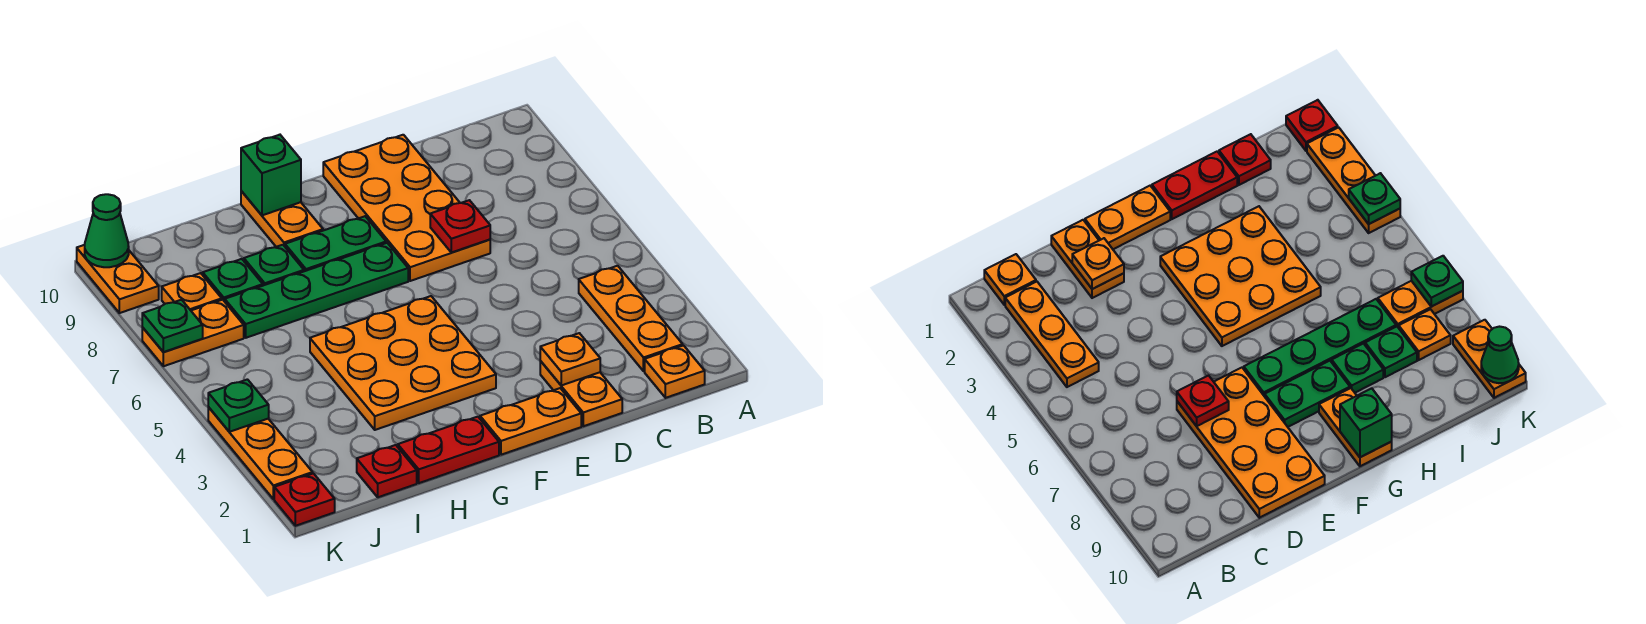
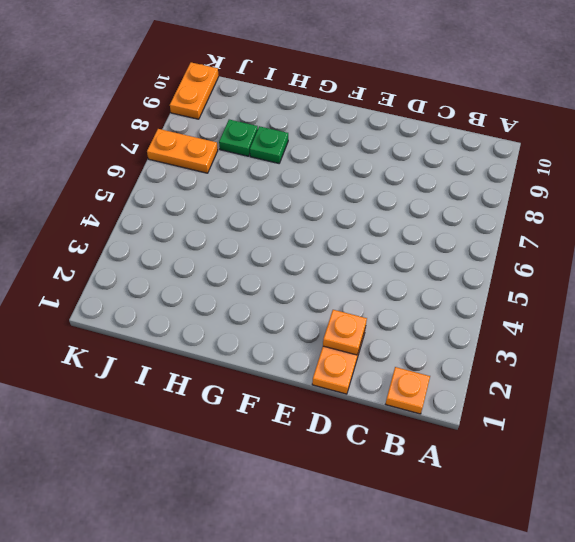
none -> orange plate B2:B4 level 1
none -> orange plate D7:E10 level 1
none -> orange plate E1:F1 level 1

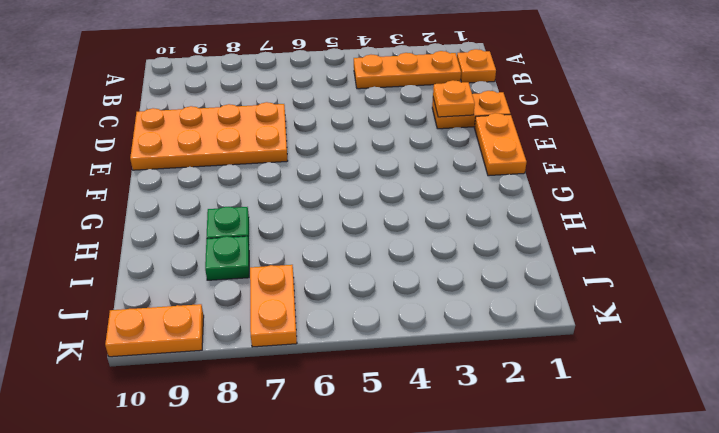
none -> orange plate F3:H5 level 1
none -> green plate F7:I7 level 1
none -> green plate F8:G8 level 1

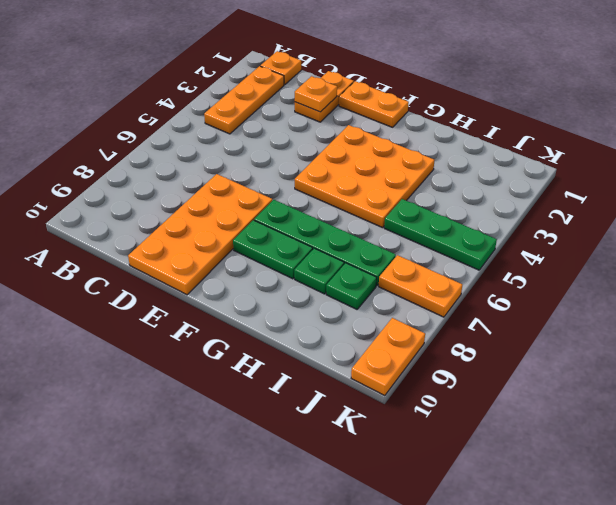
green plate I5:K5 level 1 -> none
none -> red plate G1:H1 level 1
none -> orange plate G9:G10 level 1
none -> red plate I1 level 1

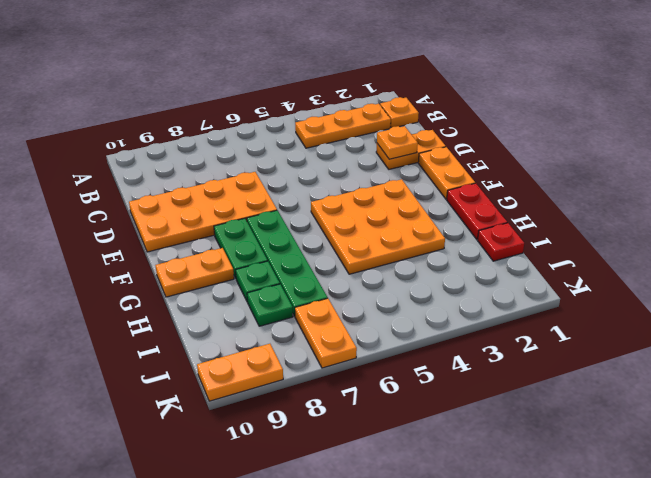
none -> orange plate J8 level 1
none -> red plate K1 level 1
none -> orange plate K2:K4 level 1

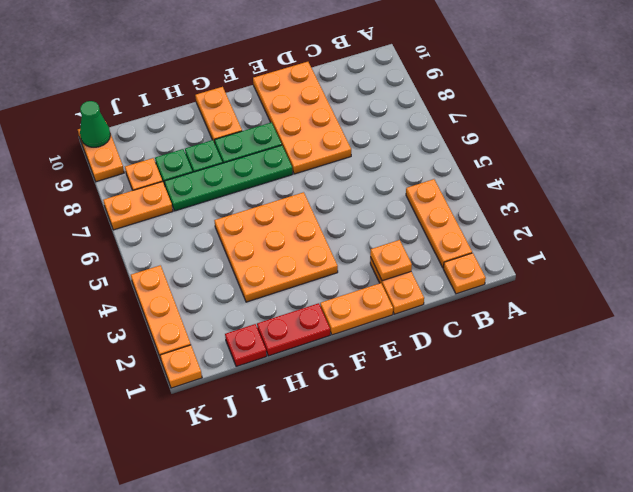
orange plate K1 level 1 -> red plate K1 level 1
none -> red plate D7 level 2
none -> green brick G10 level 2
none -> green plate K4 level 2

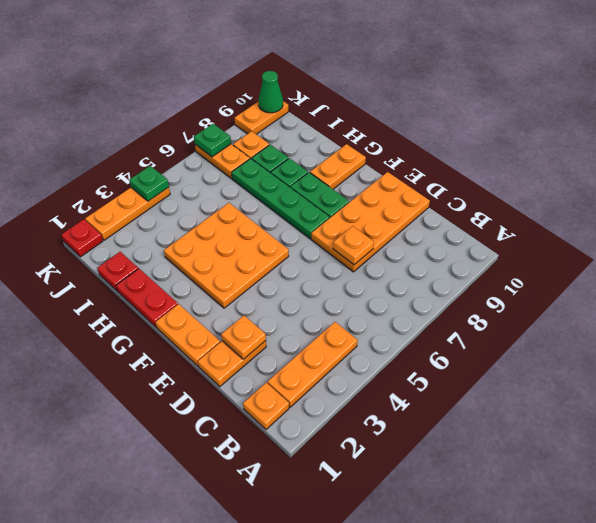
orange plate D7 level 2 -> red plate D7 level 2
none -> green brick G10 level 2

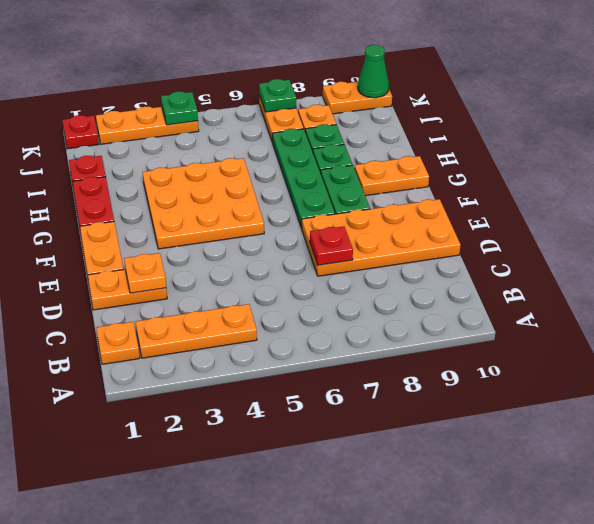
none -> green brick G10 level 2

